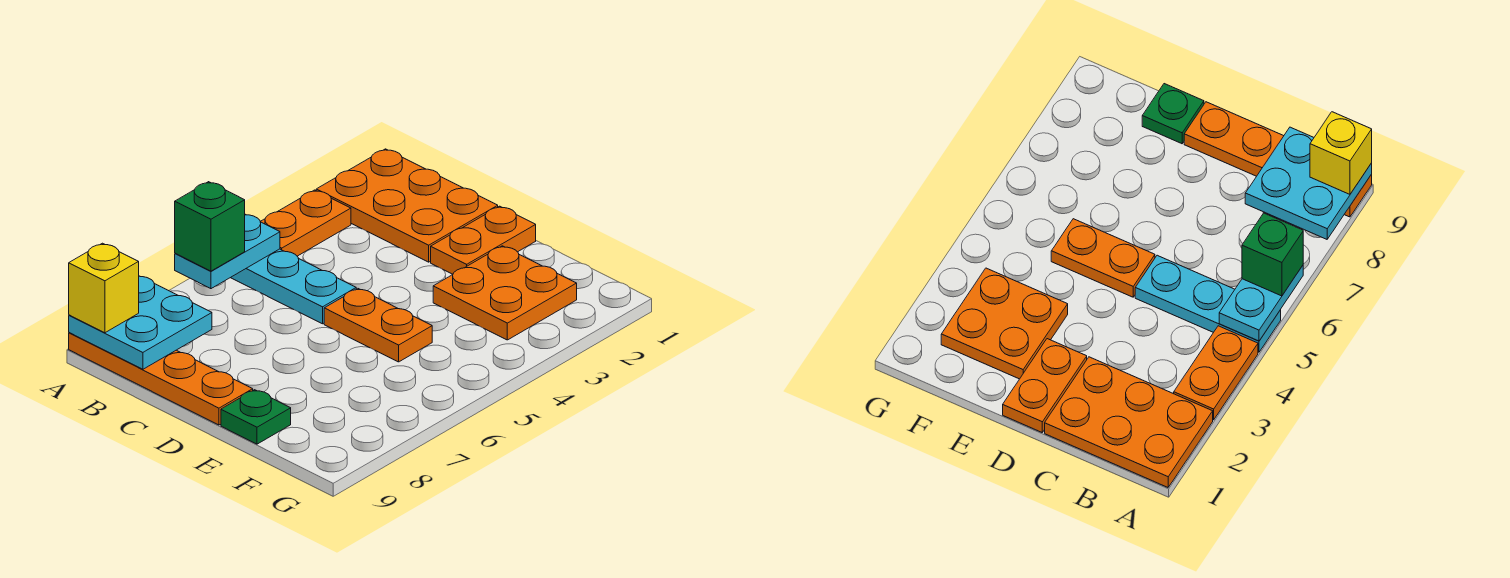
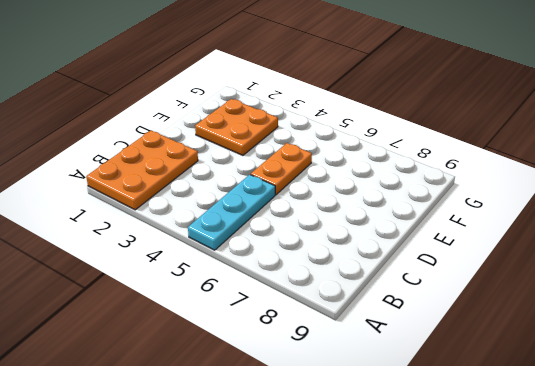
none -> orange plate A3:A4 level 1
none -> orange plate A9:D9 level 1
none -> orange plate D1:D2 level 1

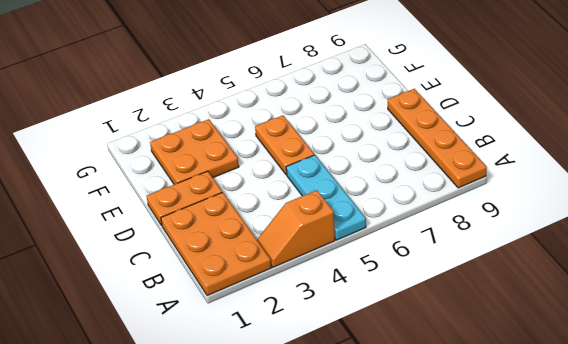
orange slope A3:A4 level 1 top 4 -> orange plate A3:A4 level 1
none -> green plate E9 level 1
none -> cyan plate A5:A6 level 2
none -> cyan plate A8:B9 level 2

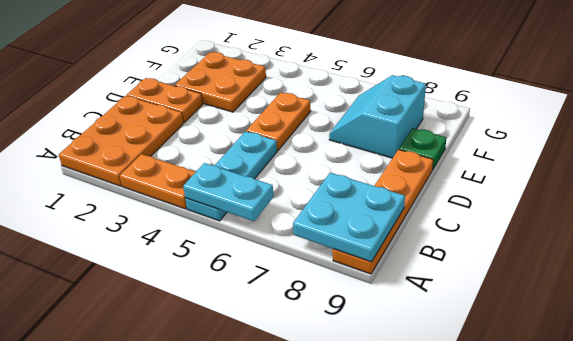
cyan slope E7:F8 level 1 top 8 -> none
none -> green brick A6 level 3
none -> yellow brick A9 level 3

